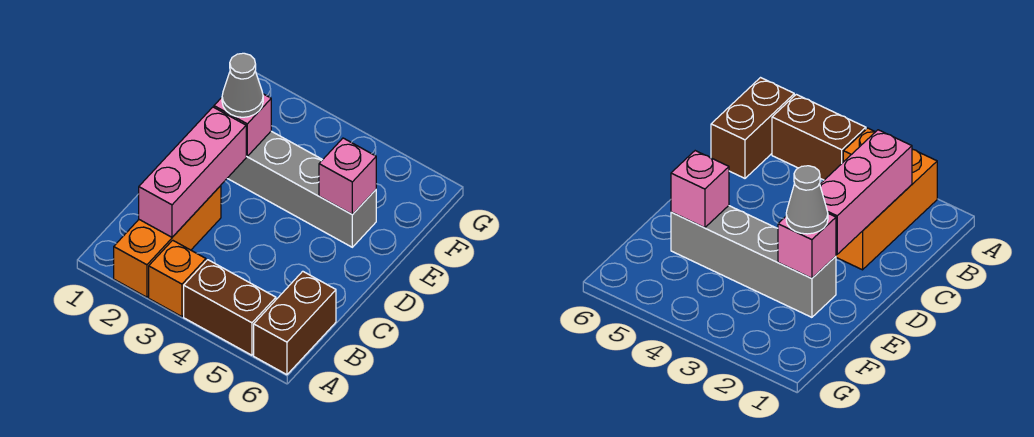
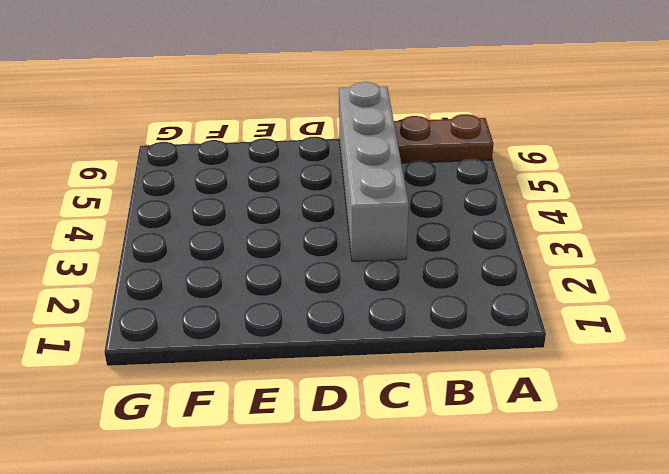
brown plate A6:B6 level 1 -> brown brick A6:B6 level 1
grey brick C3:C6 level 1 -> grey brick E2:E5 level 1
none -> orange brick A2:C2 level 1
none -> orange brick A3 level 1

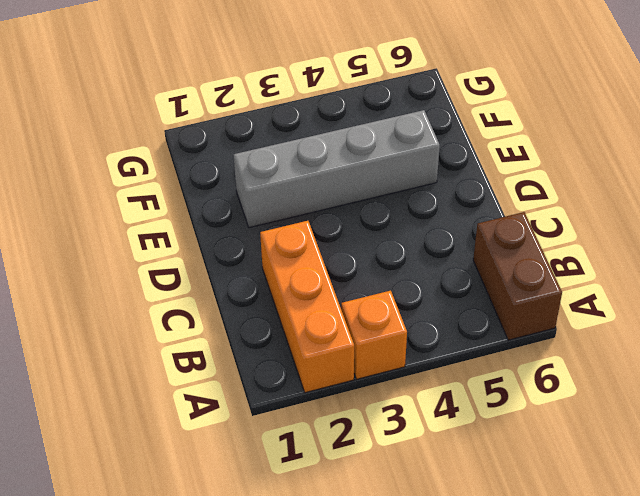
none -> brown brick A4:A5 level 1
none -> pink brick B2:D2 level 2

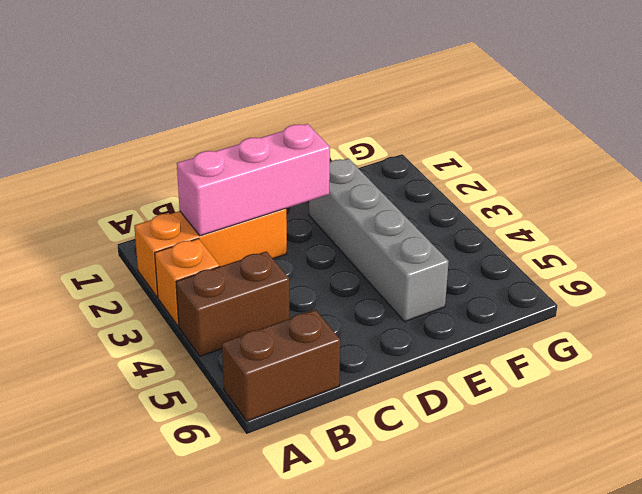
brown brick A4:B4 level 1 -> brown brick A4:A5 level 1
none -> pink brick E2 level 2
none -> pink brick E5 level 2

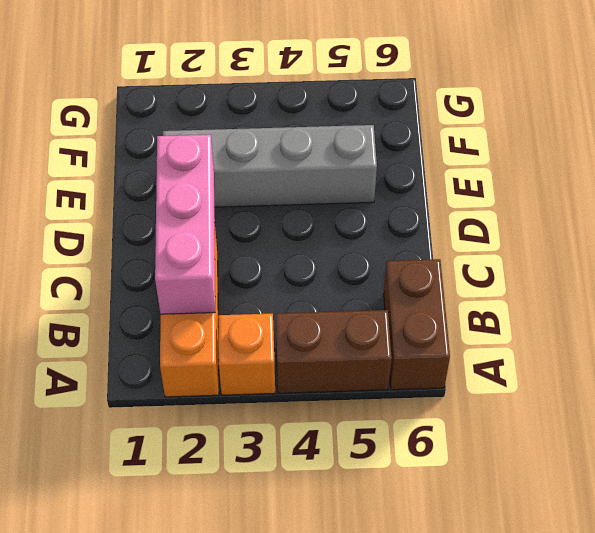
none -> pink brick E2 level 2
none -> pink brick E5 level 2

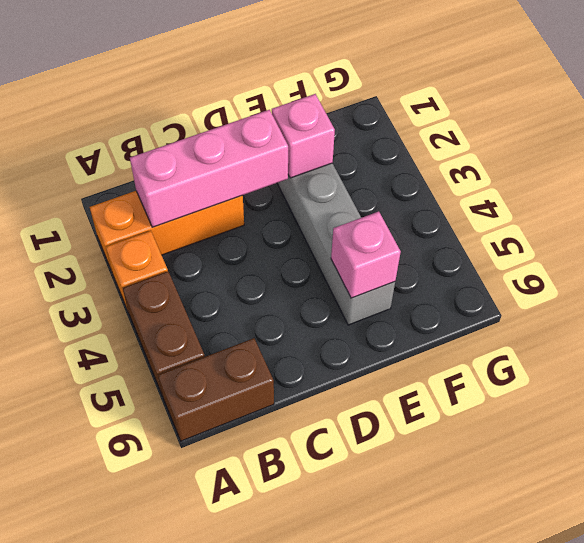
none -> grey cone E2 level 3

